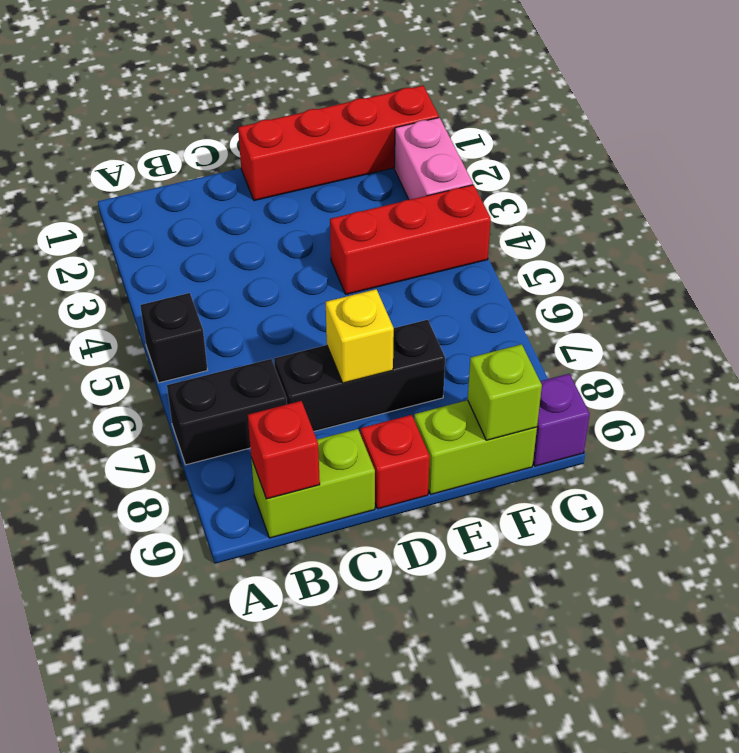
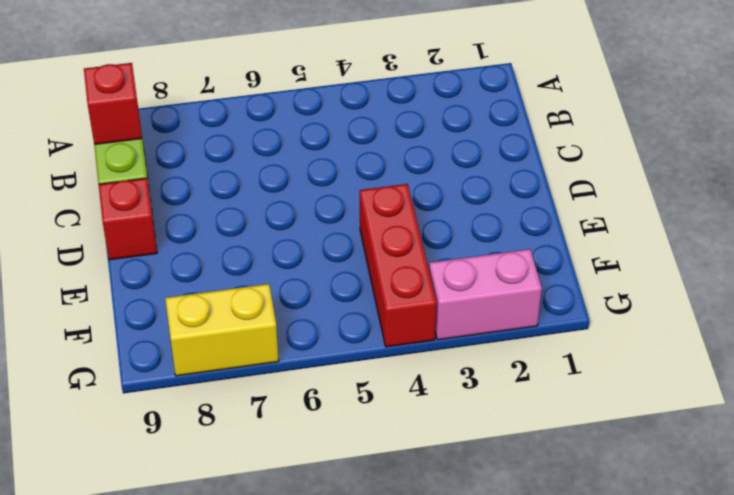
yellow brick G7:G8 level 1 -> none
none -> black brick A5 level 1
none -> black brick A7:B7 level 1
none -> black brick C7:E7 level 1

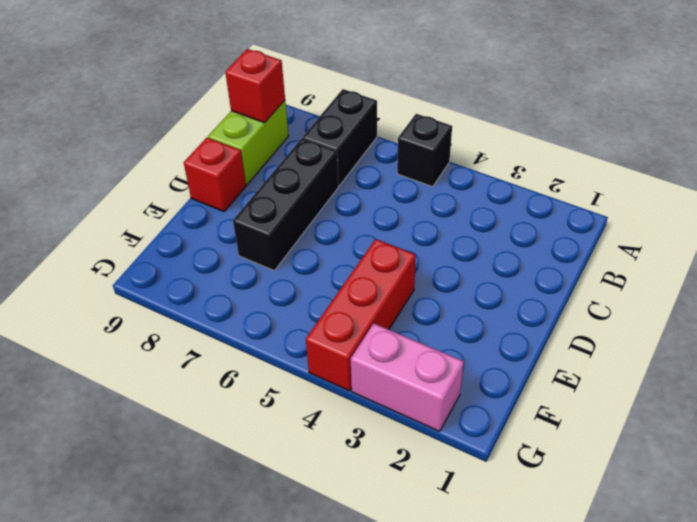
none -> red brick D1:G1 level 1
none -> lime brick E9:F9 level 1
none -> purple brick G9 level 1

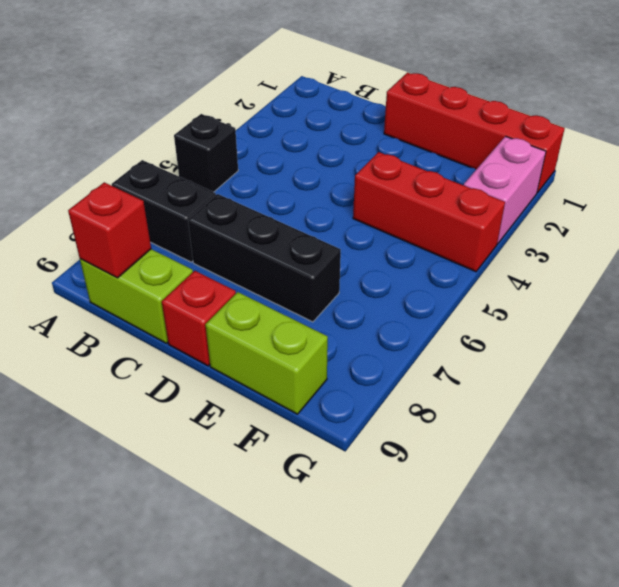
none -> purple brick G9 level 1
none -> yellow brick D7 level 2
none -> lime brick F9 level 2

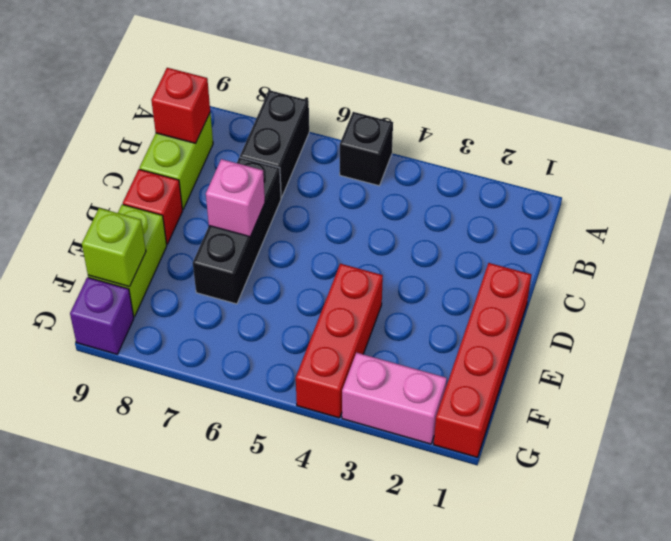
pink brick D7 level 2 -> yellow brick D7 level 2

